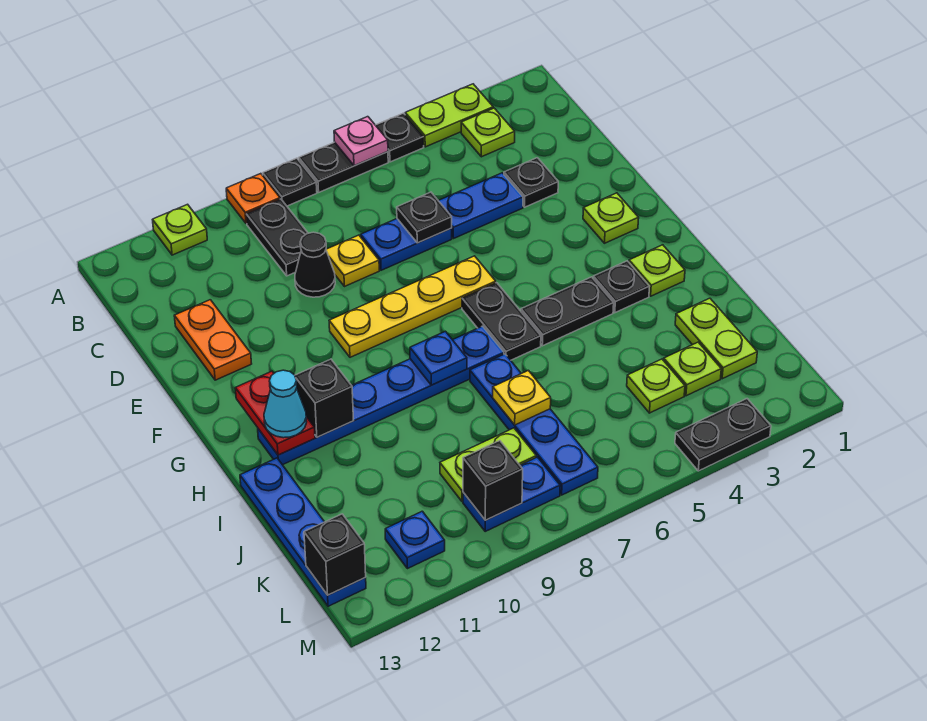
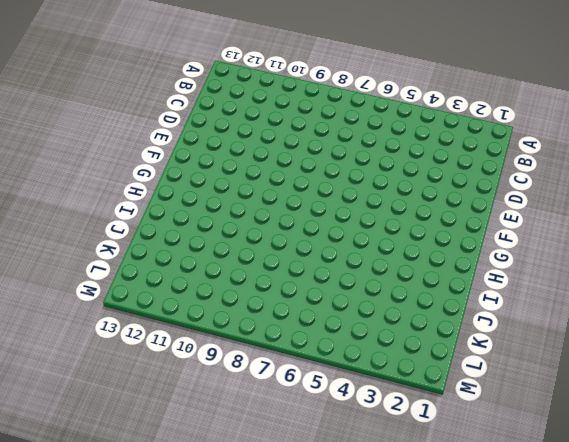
none -> lime plate A3:A4 level 1
none -> black plate A5 level 1
none -> black plate A6:A7 level 1
none -> black plate A8 level 1

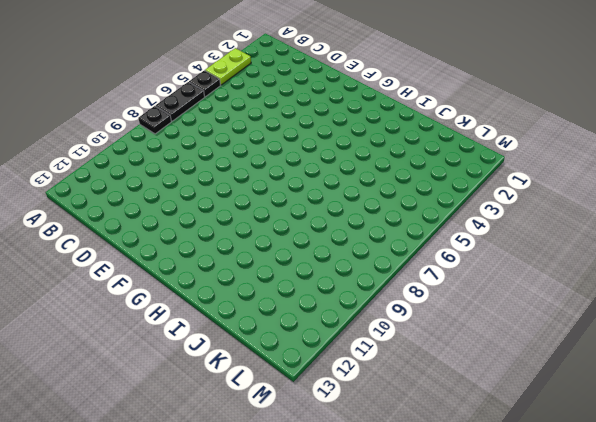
none -> orange plate A9 level 1
none -> lime plate A11 level 1
none -> lime plate B3 level 1
none -> black plate B9:C9 level 1

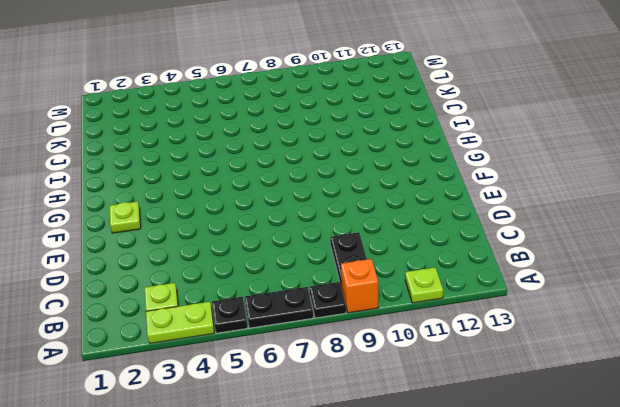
orange brick A9 level 1 -> orange plate A9 level 1
none -> black plate D3 level 1
none -> blue plate D4:D5 level 1
none -> blue plate D6:D7 level 1
none -> yellow plate D8 level 1

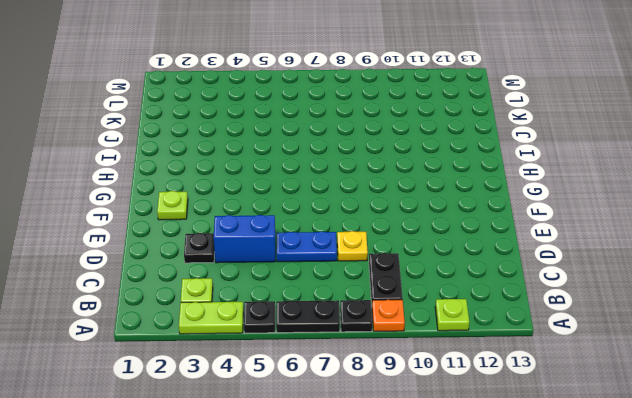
blue brick D4:D5 level 1 -> blue plate D4:D5 level 1
none -> black cone D9 level 1
none -> orange plate D12:E12 level 1
none -> yellow plate F6:F9 level 1
none -> black plate G6:H6 level 1

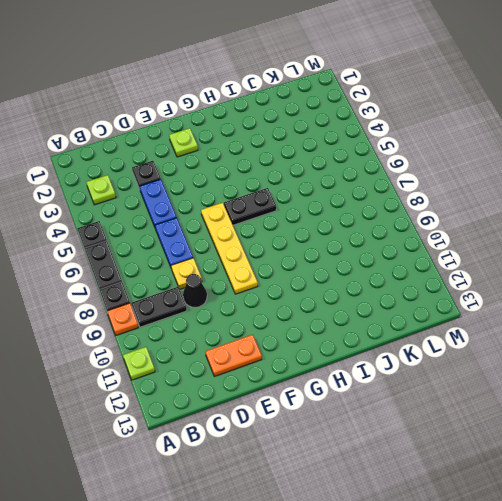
none -> lime plate A3:A4 level 1
none -> lime plate H2 level 1
none -> black plate H3 level 1
none -> black plate H4:H5 level 1

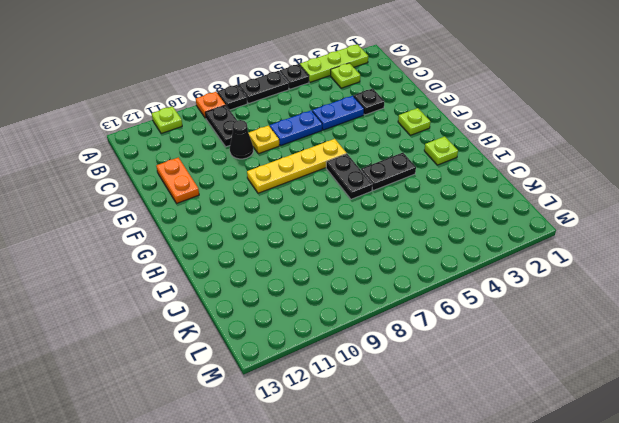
lime plate A2:A4 level 1 -> lime plate A3:A4 level 1
none -> black plate H3 level 1
none -> blue plate H7:H12 level 1
none -> blue plate I7:L7 level 1
none -> blue plate I13:L13 level 1

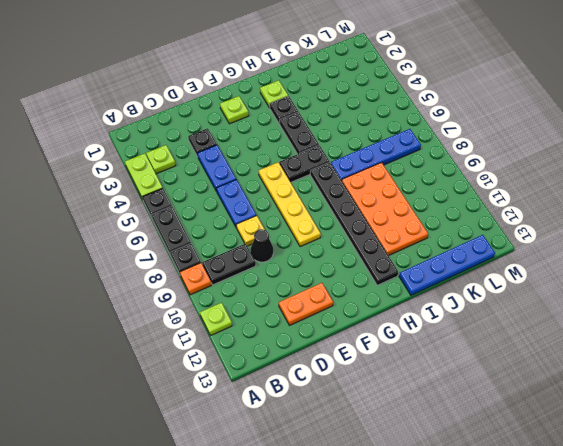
black plate H7:H12 level 1 -> blue plate H7:H12 level 1
orange plate I8:J11 level 1 -> none
none -> lime plate J2:K2 level 1
none -> lime plate K3 level 1
none -> lime plate K4 level 1
none -> lime plate K8:K9 level 1

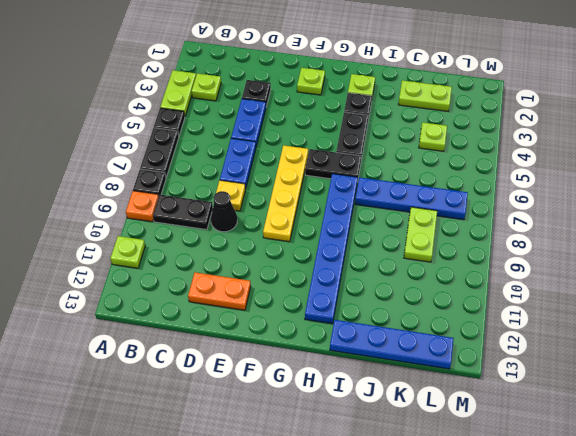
none -> lime plate K3 level 1
none -> blue plate L8:L9 level 1
none -> blue plate L11 level 1
none -> black plate M3:M4 level 1

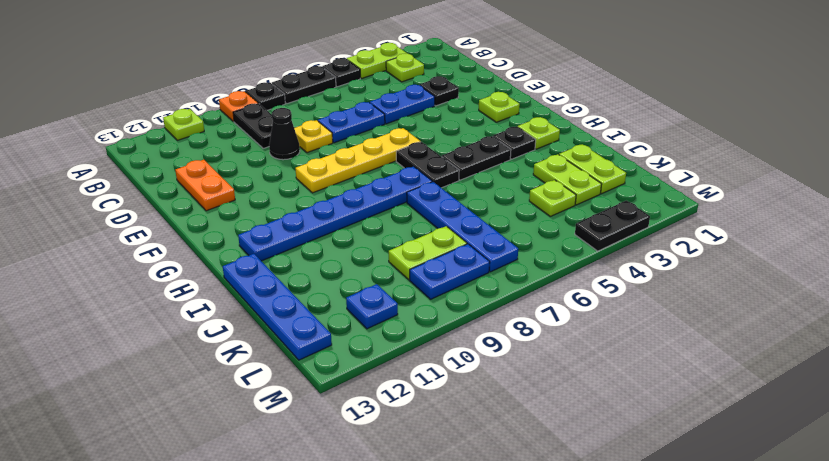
lime plate J3:K3 level 1 -> lime plate K3 level 1
none -> pink plate A6 level 2
none -> black plate D6 level 2
none -> red plate G12:H12 level 2
none -> blue plate H8 level 2

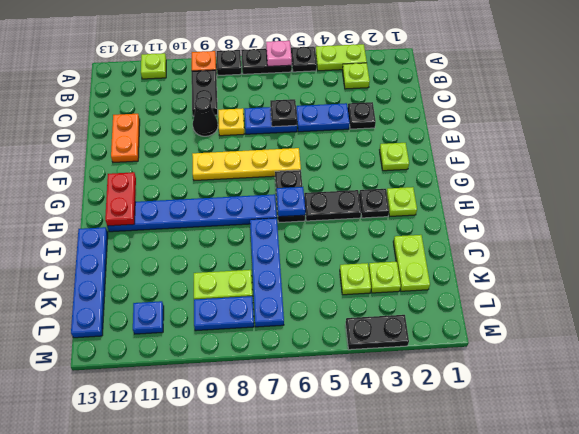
blue plate H6 level 2 -> blue plate H8 level 2
none -> black brick H11 level 2
none -> yellow plate J7 level 2
none -> black brick L9 level 2
none -> black brick L13 level 2

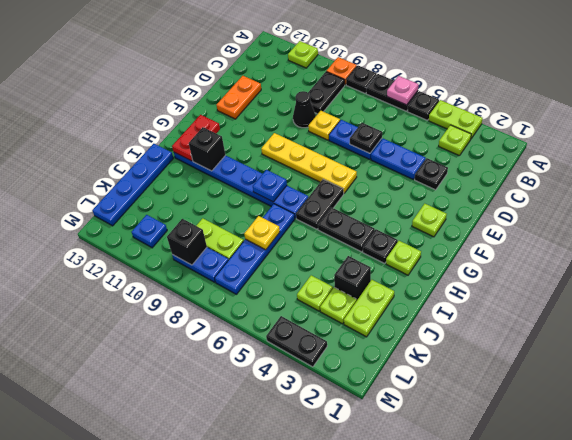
black brick J3 level 1 -> black brick L13 level 2
none -> cyan cone H12 level 3

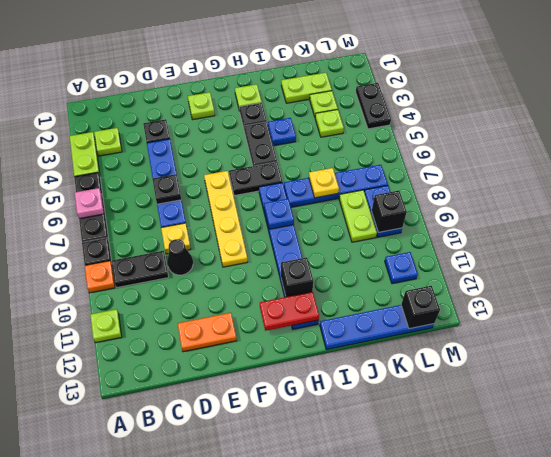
blue plate I4 level 1 -> none
none -> cyan cone H12 level 3

